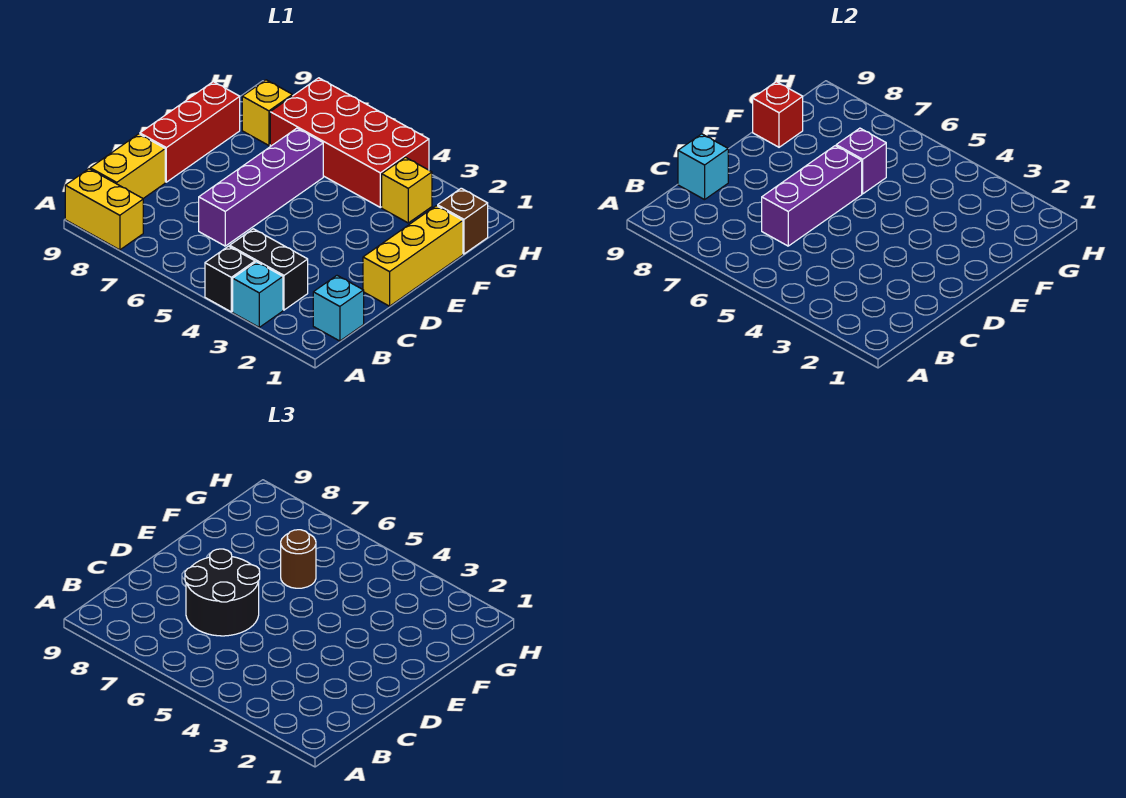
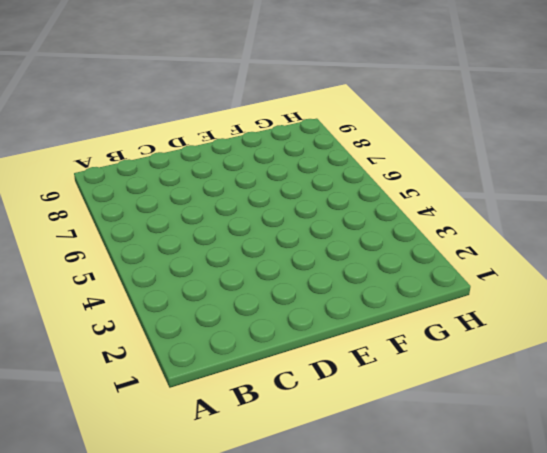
none -> cyan brick A3 level 1
none -> black brick A4 level 1
none -> yellow brick A8:A9 level 1

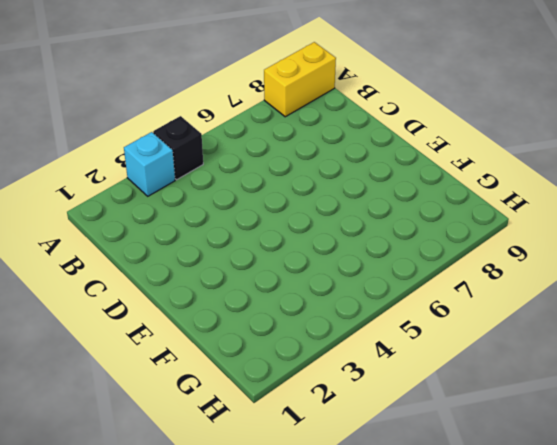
none -> cyan brick B1 level 1
none -> black brick B3:B4 level 1
none -> yellow brick B9:C9 level 1

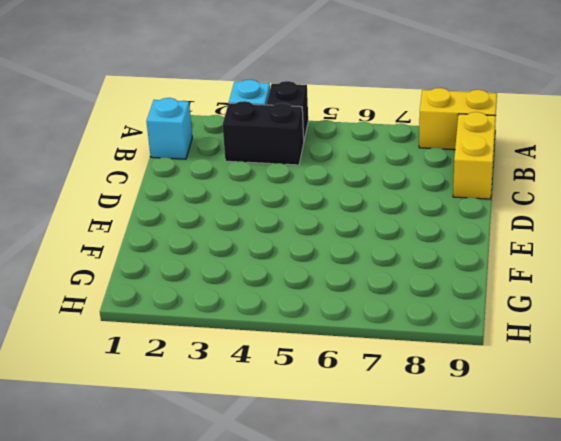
none -> purple brick C6:F6 level 1
none -> yellow brick D1:F1 level 1
none -> red brick D9:F9 level 1

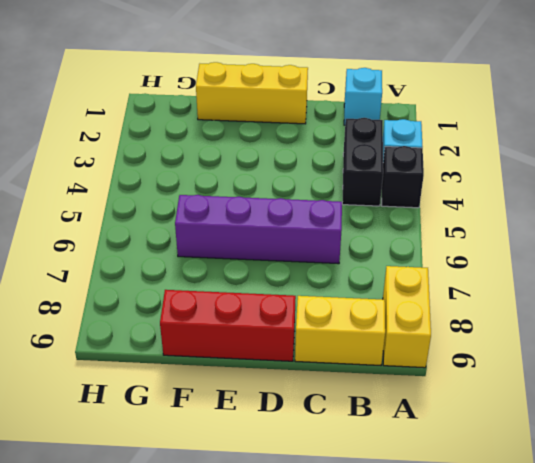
none -> brown brick G1 level 1
none -> yellow brick G3 level 1
none -> red brick G4:H7 level 1

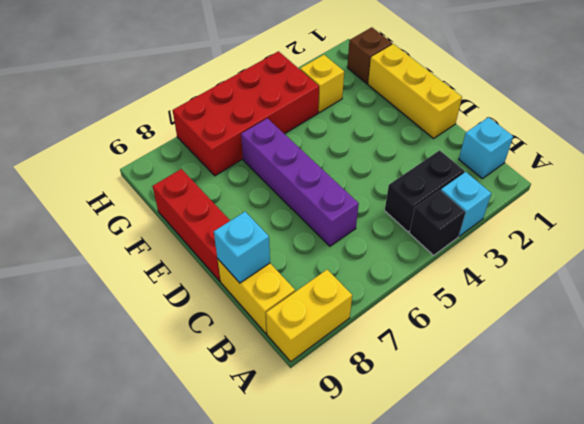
none -> yellow brick G8 level 1
none -> purple brick C6:E6 level 2
none -> purple brick F6 level 2

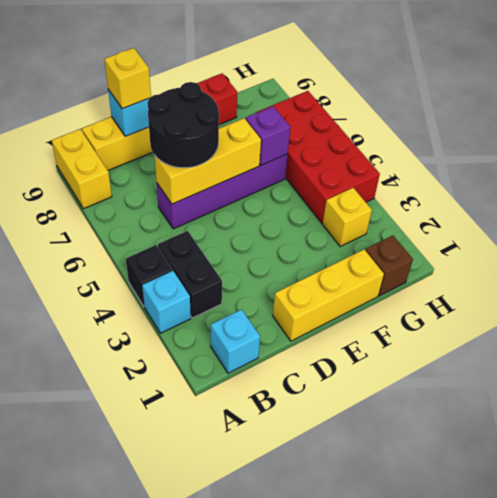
yellow brick C6:E6 level 2 -> purple brick C6:E6 level 2
yellow brick C9 level 3 -> yellow brick G8 level 1
none -> red brick F9 level 2
none -> brown round brick F6 level 3

